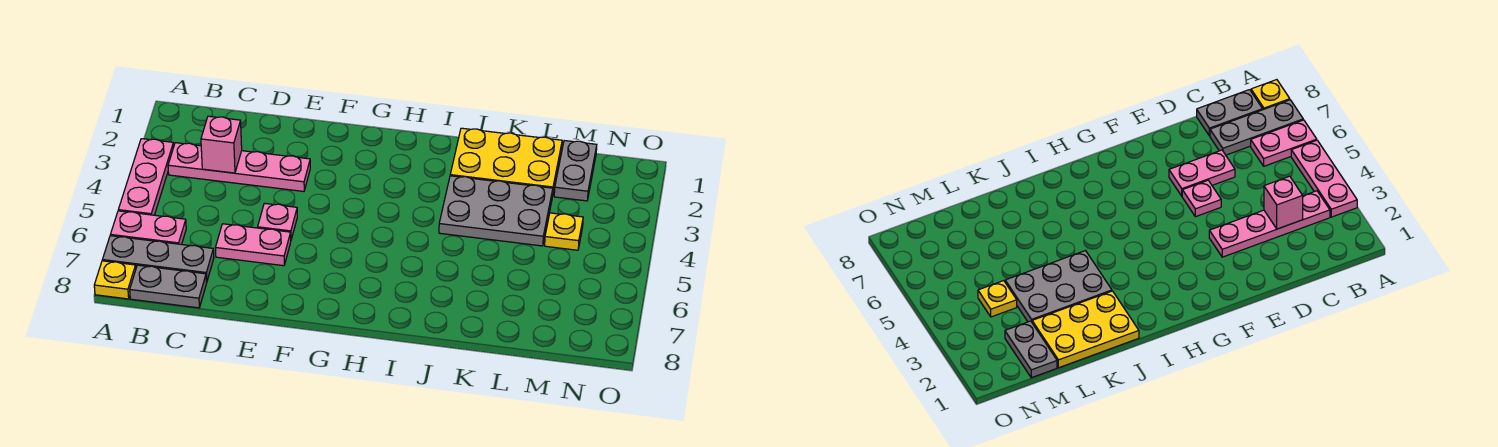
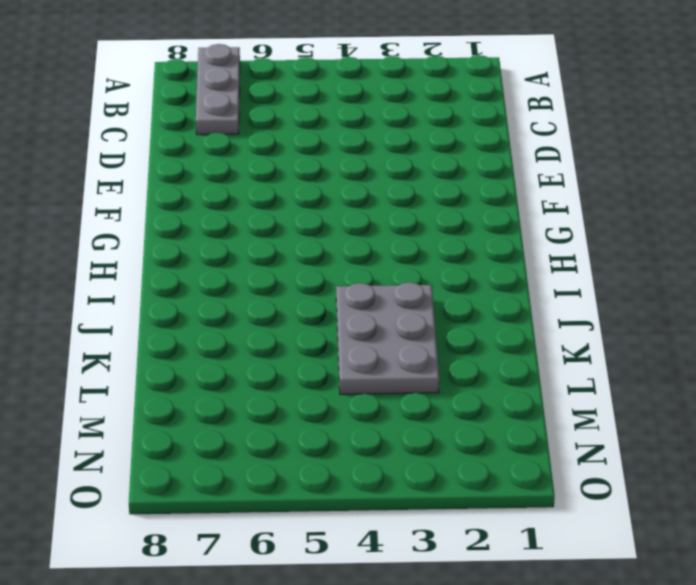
none -> pink plate A3:A5 level 1
none -> pink plate A6:B6 level 1
none -> yellow plate A8 level 1

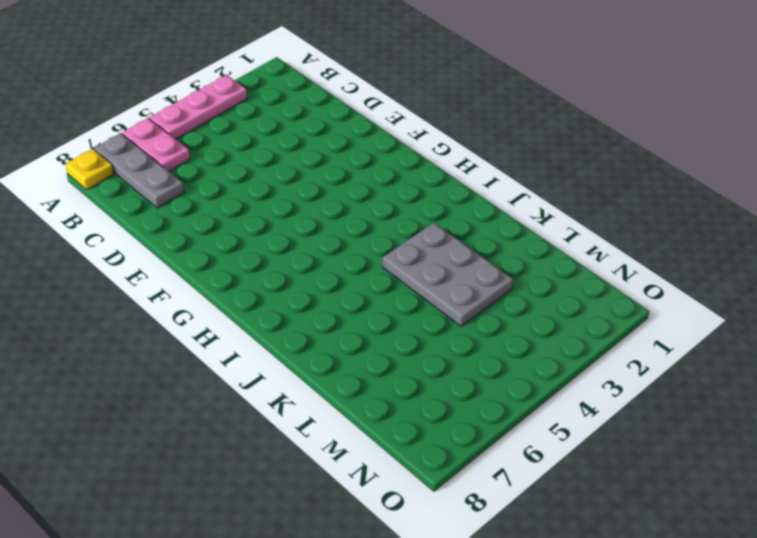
none -> pink plate B3:E3 level 1
none -> grey plate B8:C8 level 1
none -> pink plate D6:E6 level 1

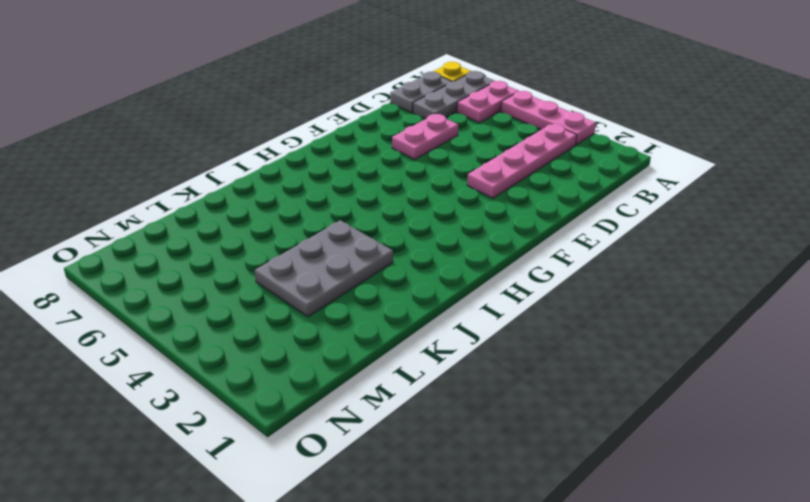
none -> pink plate E5 level 1
none -> yellow plate J1:L2 level 1
none -> grey plate M1:M2 level 1

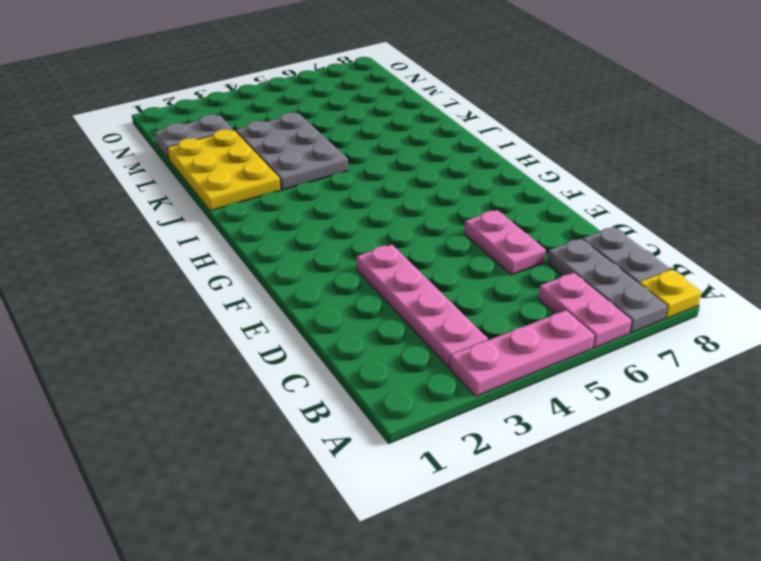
none -> pink plate E5 level 1
none -> yellow plate M4 level 1
none -> pink brick C3 level 2

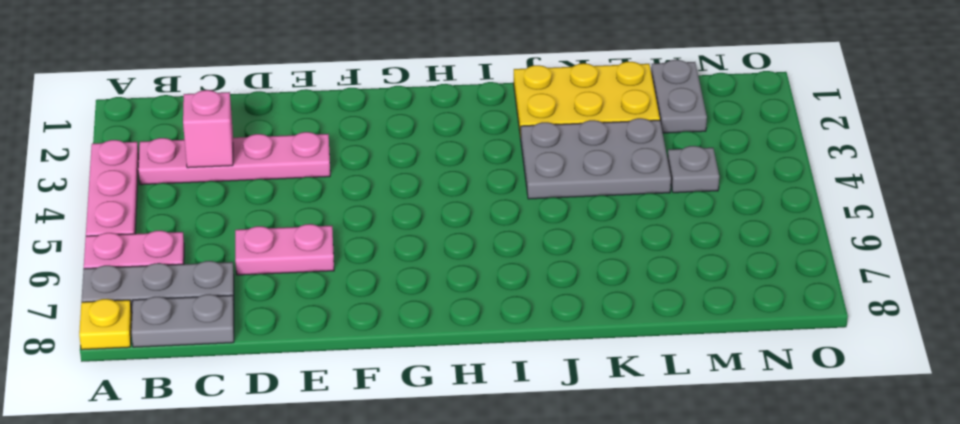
grey plate M4 level 1 -> yellow plate M4 level 1
none -> pink plate E5 level 1

